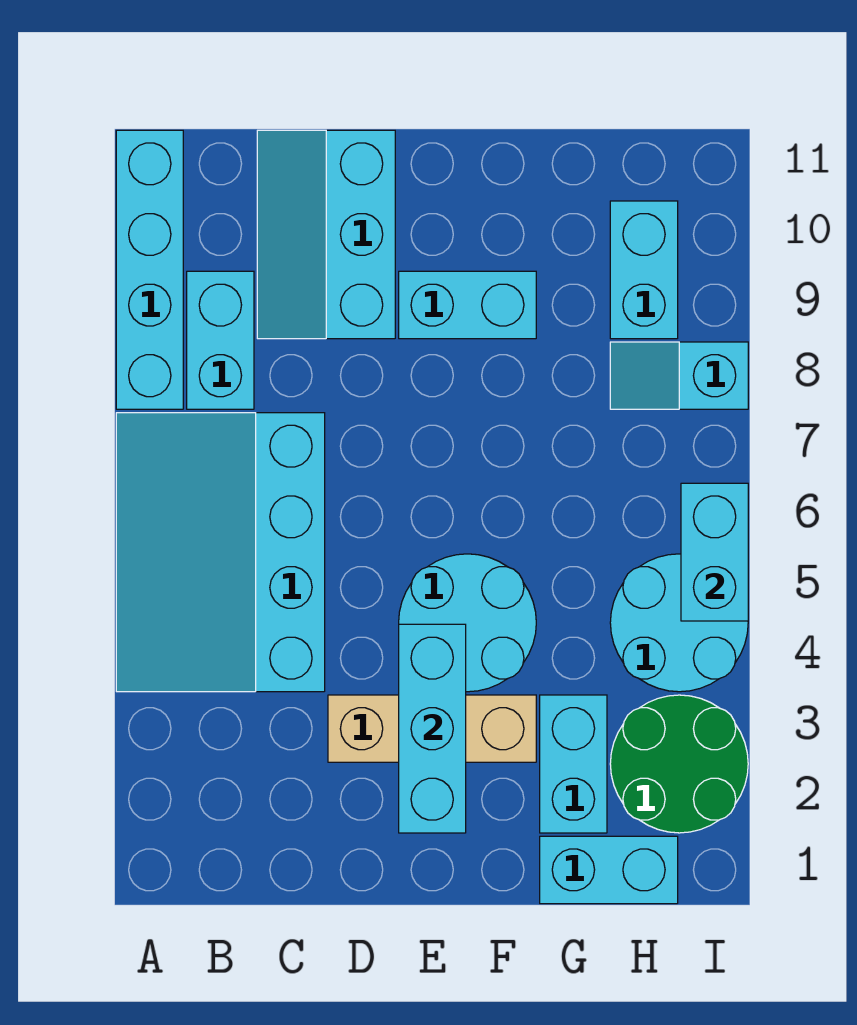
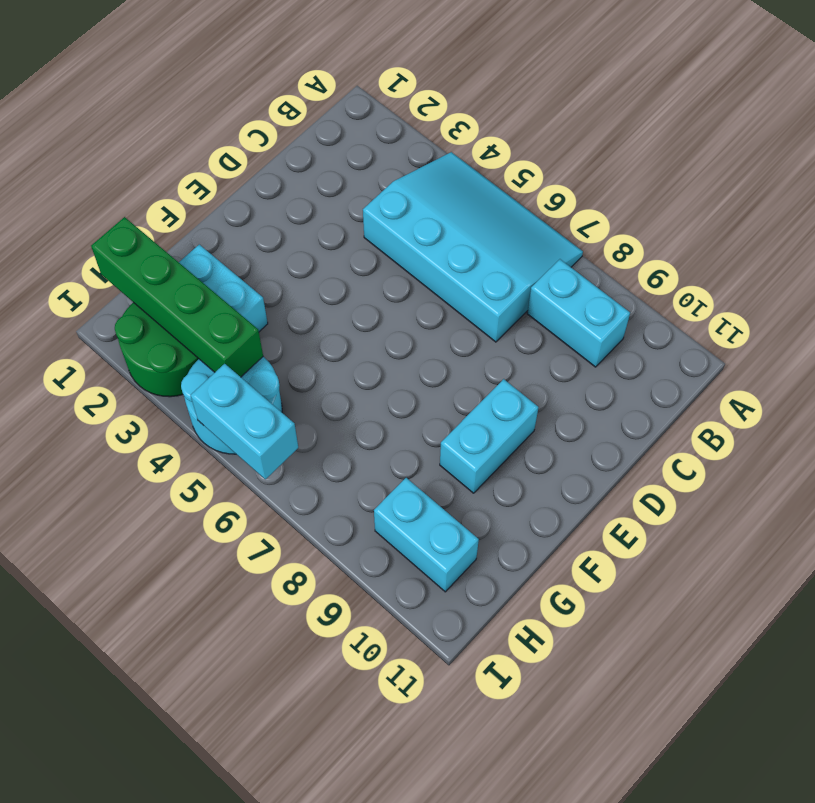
green brick H1:H4 level 2 -> none
none -> cyan brick A8:A11 level 1
none -> cyan slope C9:D11 level 1 top D
none -> tan brick D3:F3 level 1

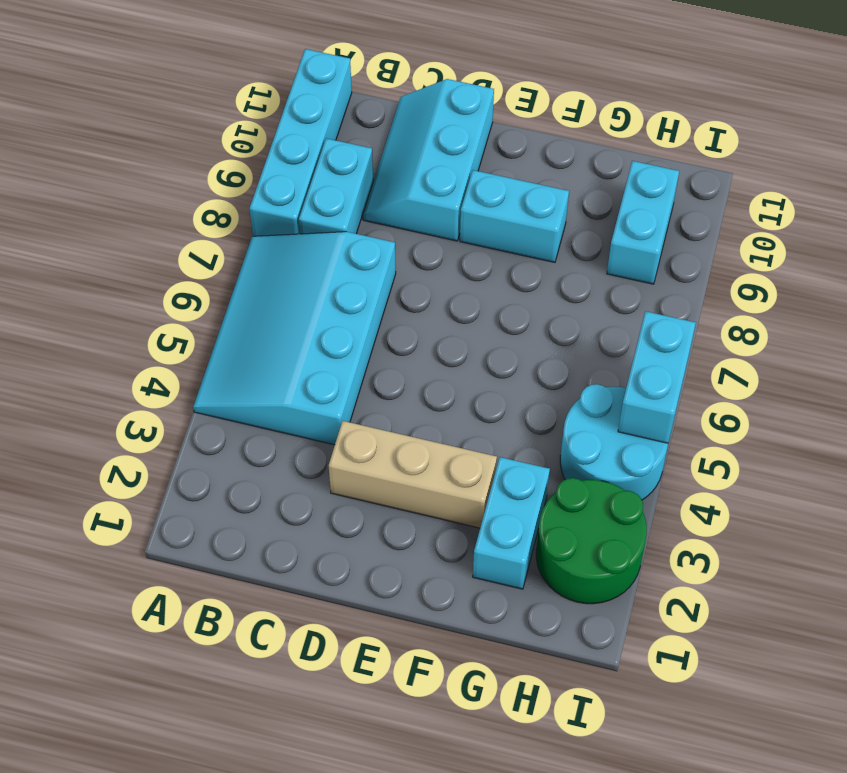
none -> cyan round brick E4:F5 level 1
none -> cyan brick G1:H1 level 1
none -> cyan slope H8:I8 level 1 top I

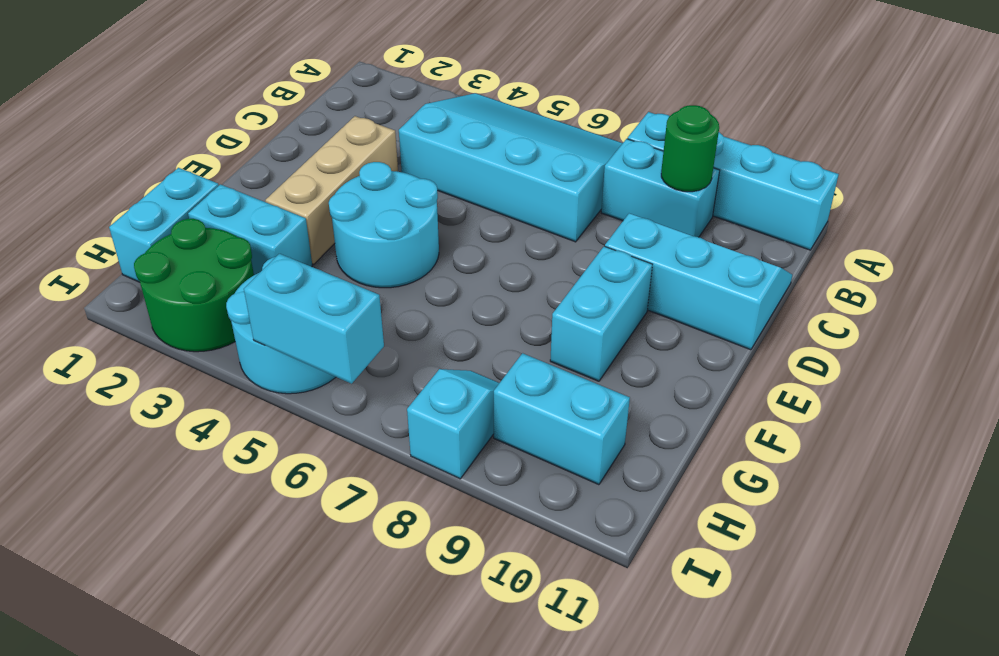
green round brick B9 level 2 -> none
none -> cyan brick E2:E4 level 2

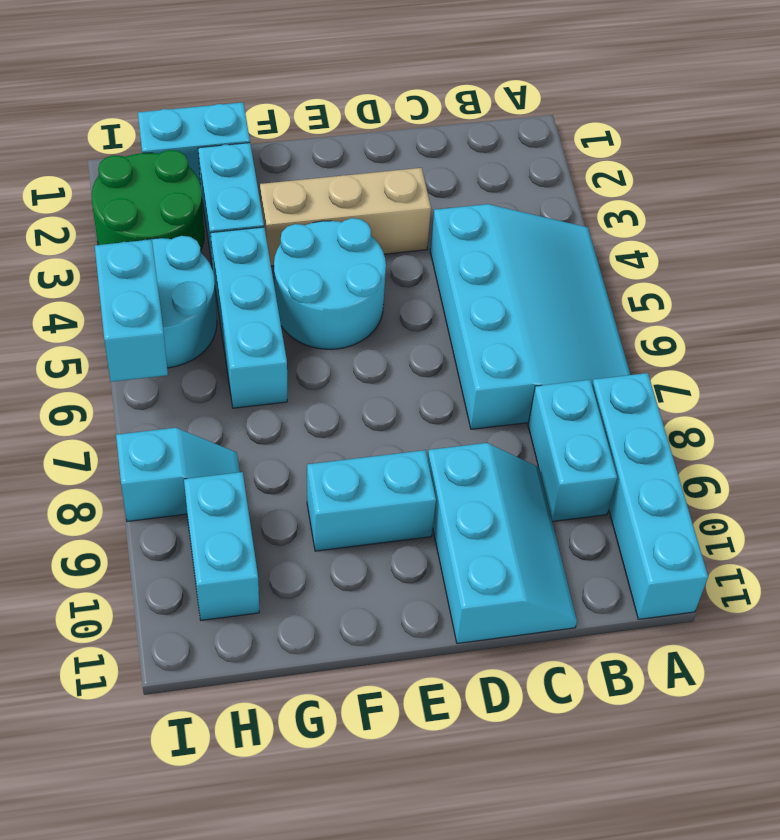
cyan brick G4:G6 level 1 -> cyan brick E2:E4 level 2

